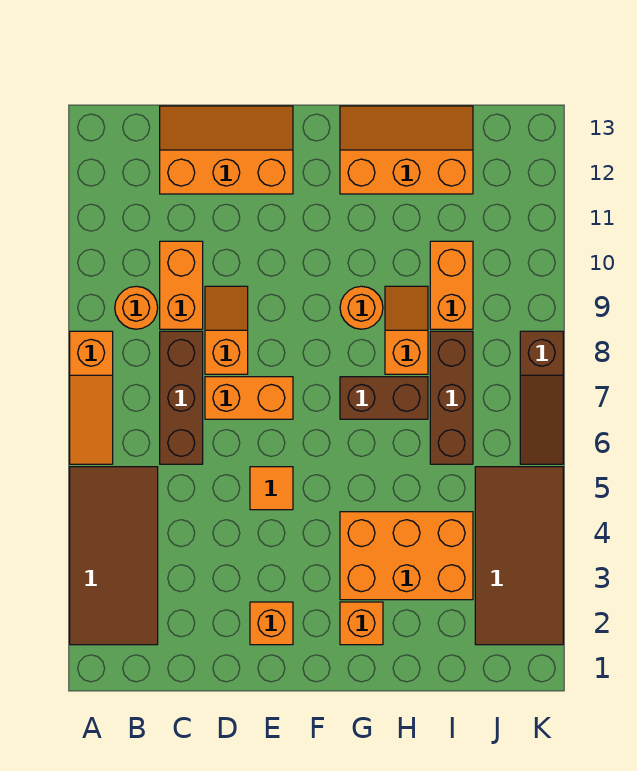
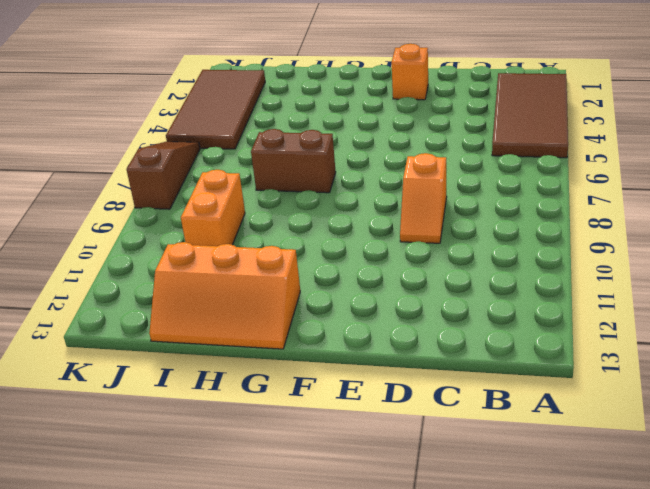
none -> orange slope A6:A8 level 1 top 8
none -> orange round brick B9 level 1
none -> brown brick C6:C8 level 1

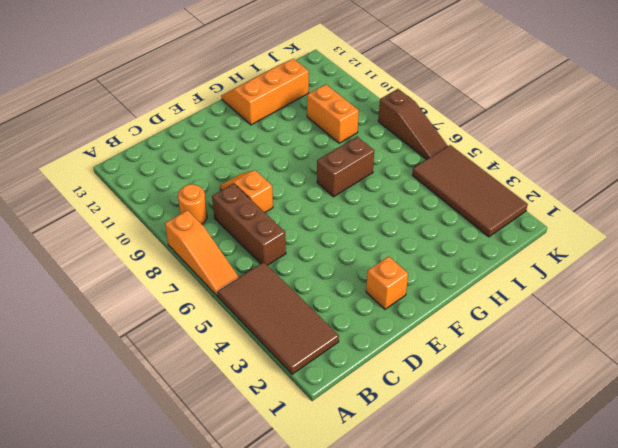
none -> orange brick C9:C10 level 1
none -> orange slope C12:E13 level 1 top 12
none -> orange brick D7:E7 level 1

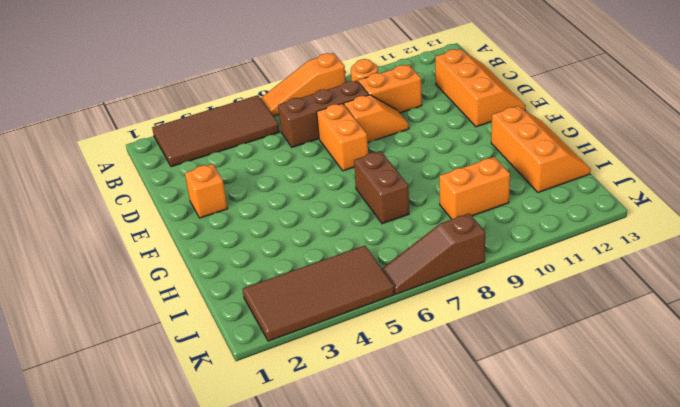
none -> orange tile E5 level 1
none -> orange brick G2 level 1
none -> orange brick G3:I4 level 1

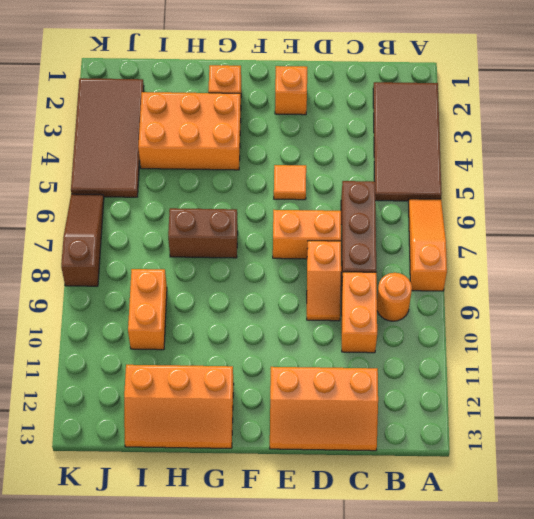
none -> orange round brick G9 level 1
none -> orange slope H8:H9 level 1 top 8
none -> brown brick I6:I8 level 1

